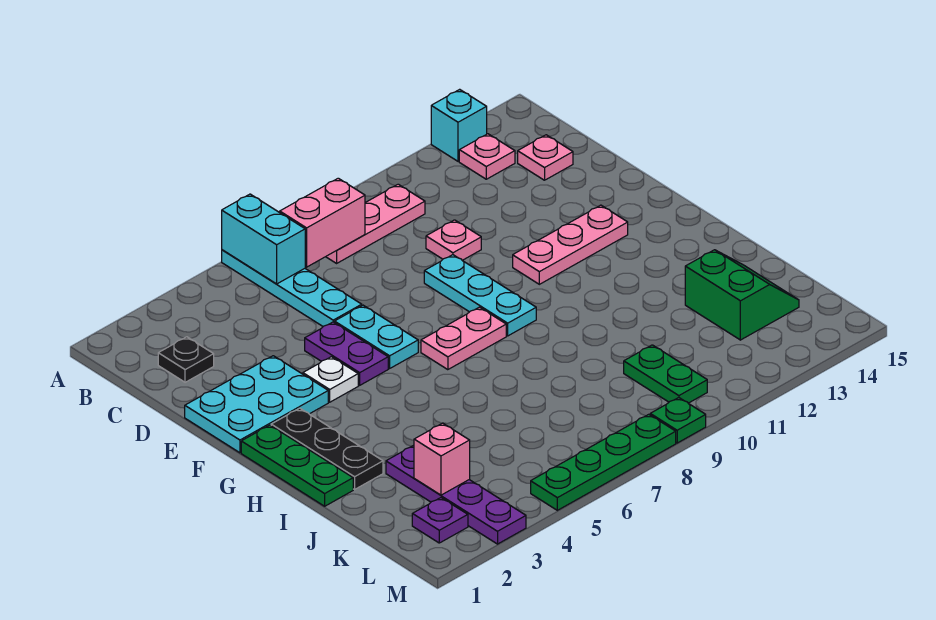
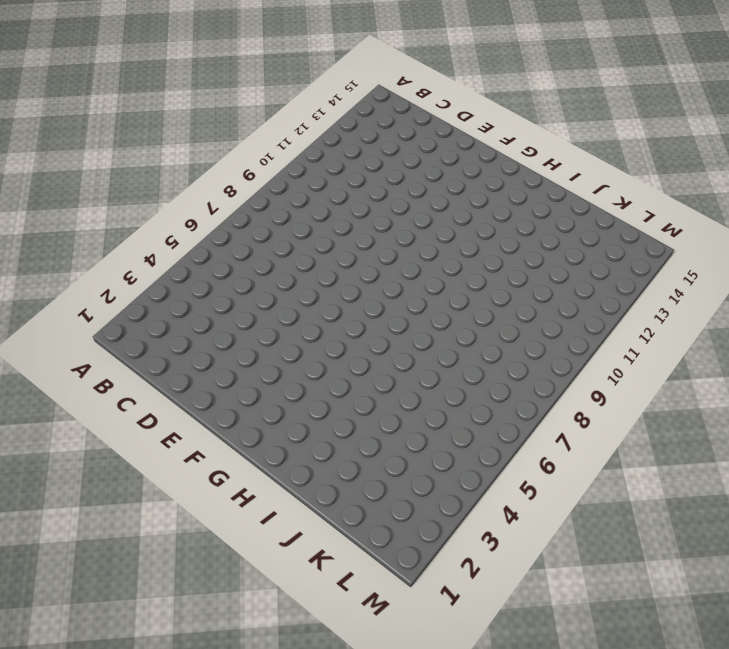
none -> cyan plate A6:D6 level 1
none -> cyan brick A13 level 1
none -> pink plate B8:B10 level 1

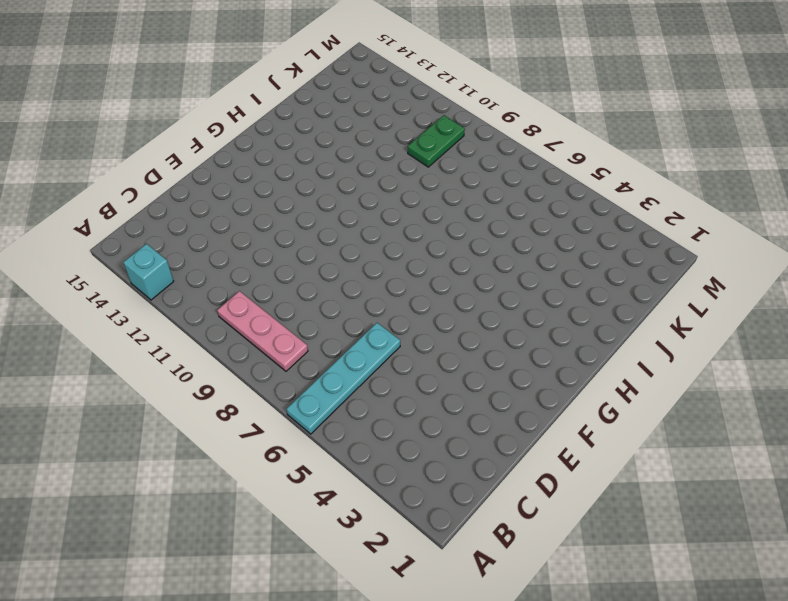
none -> pink plate B13 level 1
none -> black plate C2 level 1
none -> pink plate C14 level 1

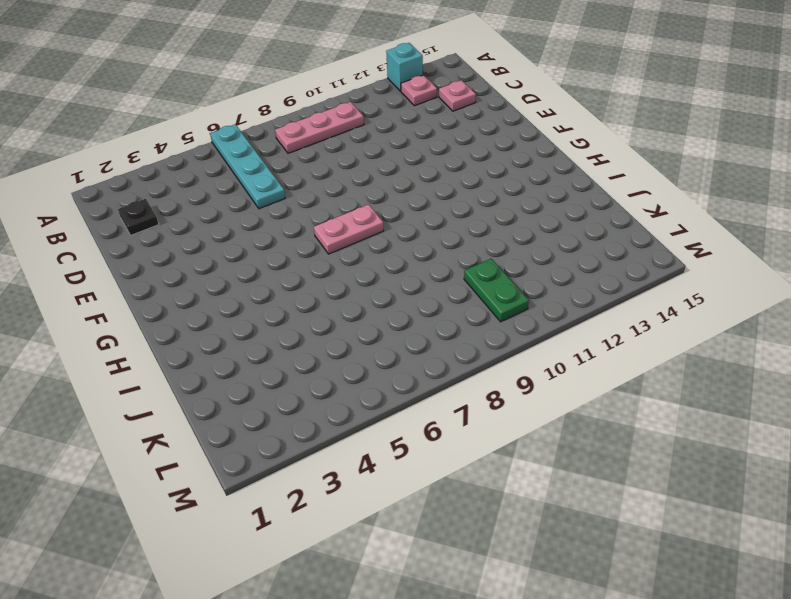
none -> pink plate D10 level 1
none -> cyan plate E1:F3 level 1
none -> purple plate E5:F5 level 1

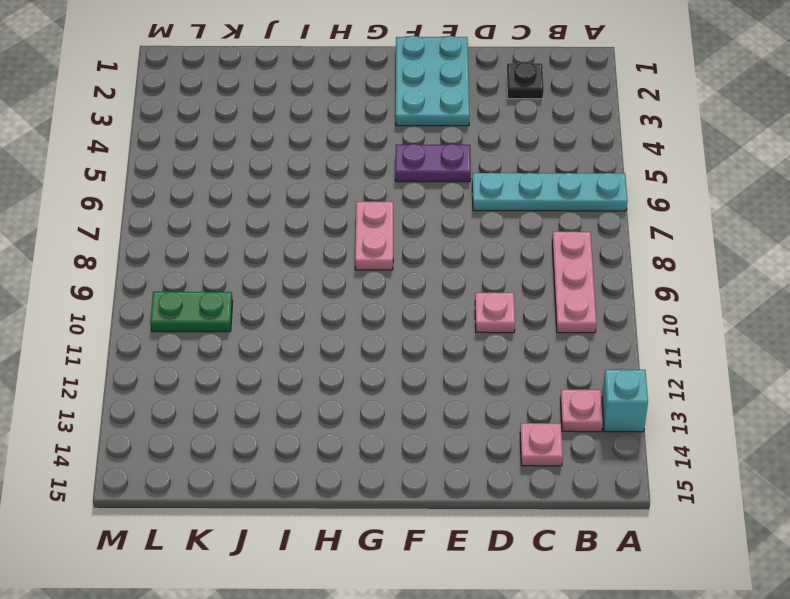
none -> cyan plate E6:F6 level 1
none -> cyan plate E9:G9 level 1
none -> white plate F4 level 1

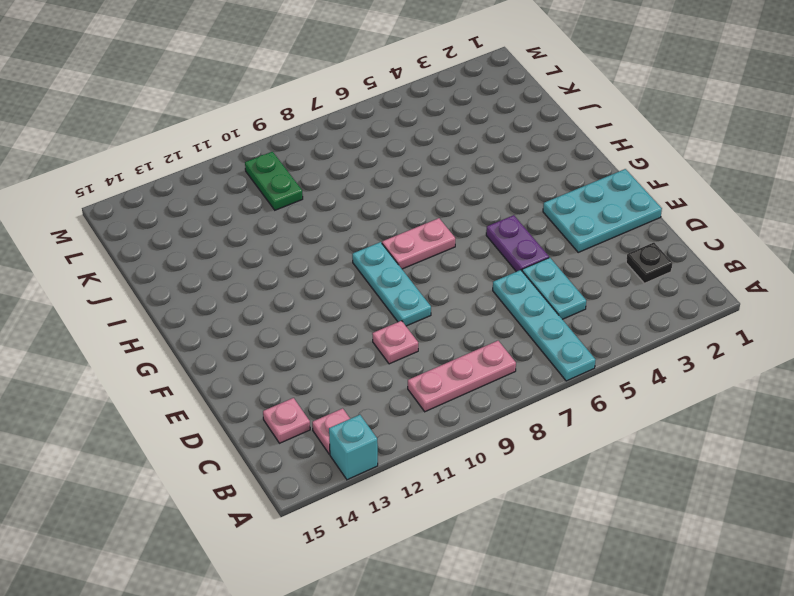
cyan plate C5:D5 level 1 -> cyan plate E6:F6 level 1
none -> white plate F4 level 1
none -> pink plate F11:F13 level 1
none -> green plate G1:I1 level 1

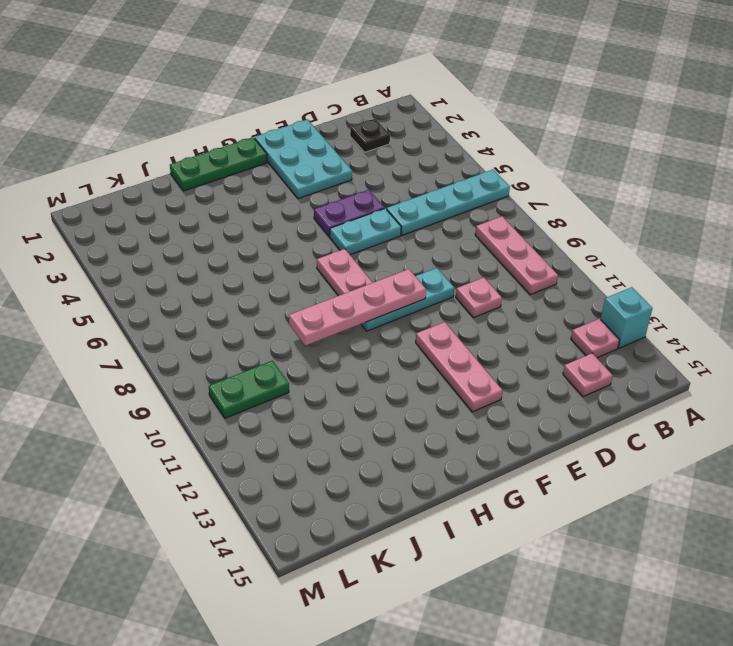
pink plate F9:I9 level 2 -> none
none -> white plate F4 level 1
none -> black plate G2:I2 level 1
none -> purple plate J3:M3 level 1

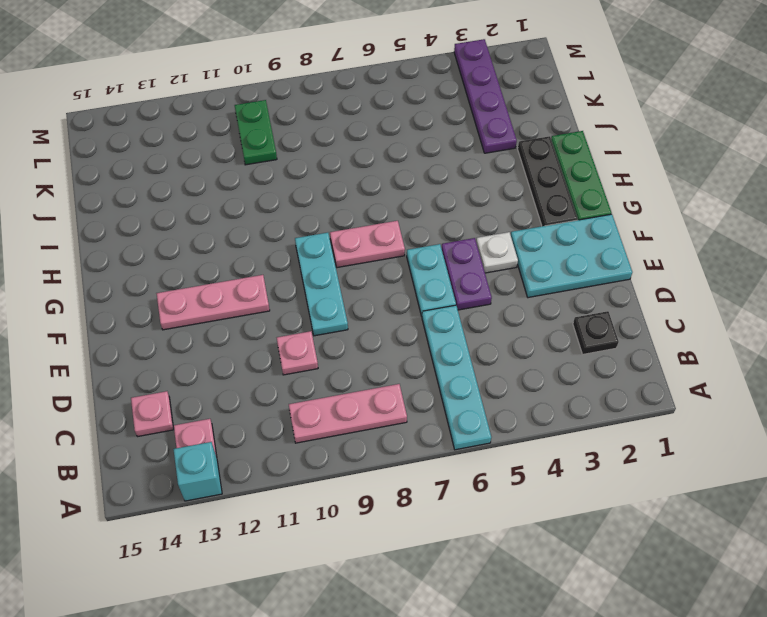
none -> green slope J13:K14 level 1 top 13
none -> purple plate L2 level 1
none -> green plate M5:M8 level 1

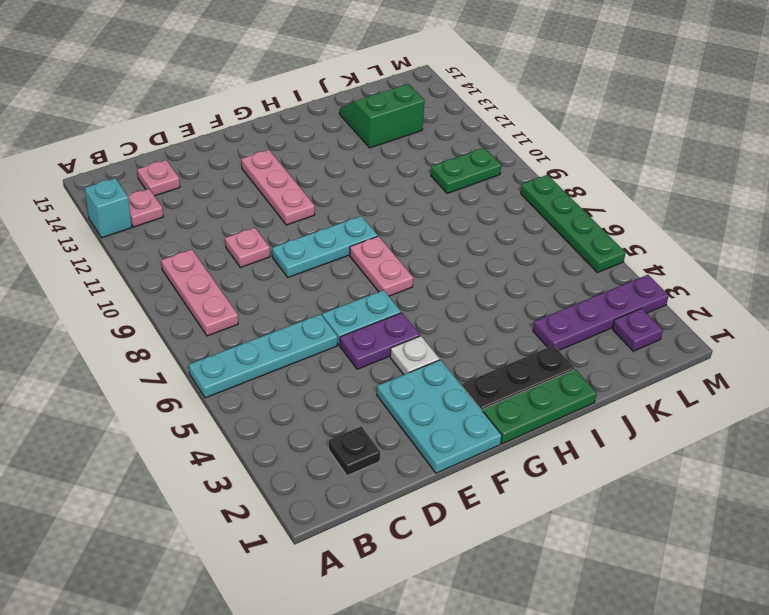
none -> green plate M9 level 1
none -> cyan brick A6:B6 level 2
none -> pink brick B7:B8 level 2

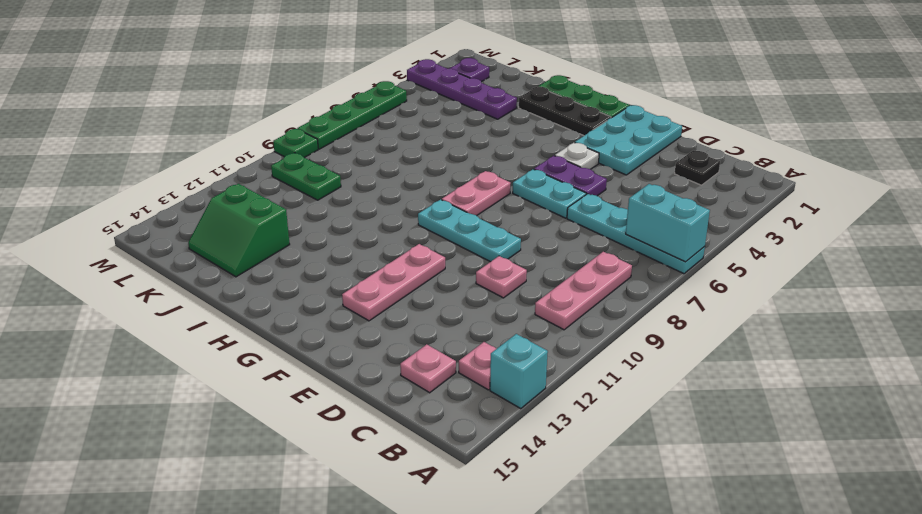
none -> pink brick B7:B8 level 2
none -> pink brick K3 level 2

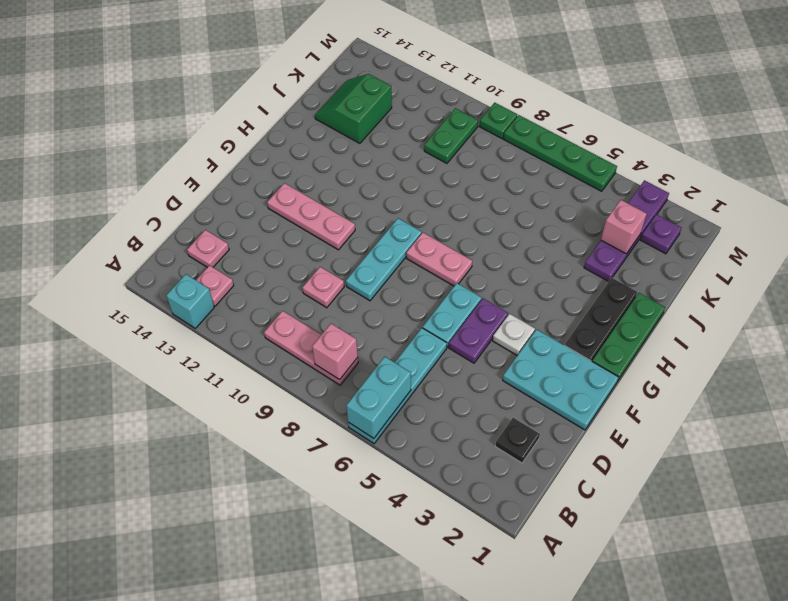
pink brick B8 level 2 -> pink brick B7:B8 level 2

